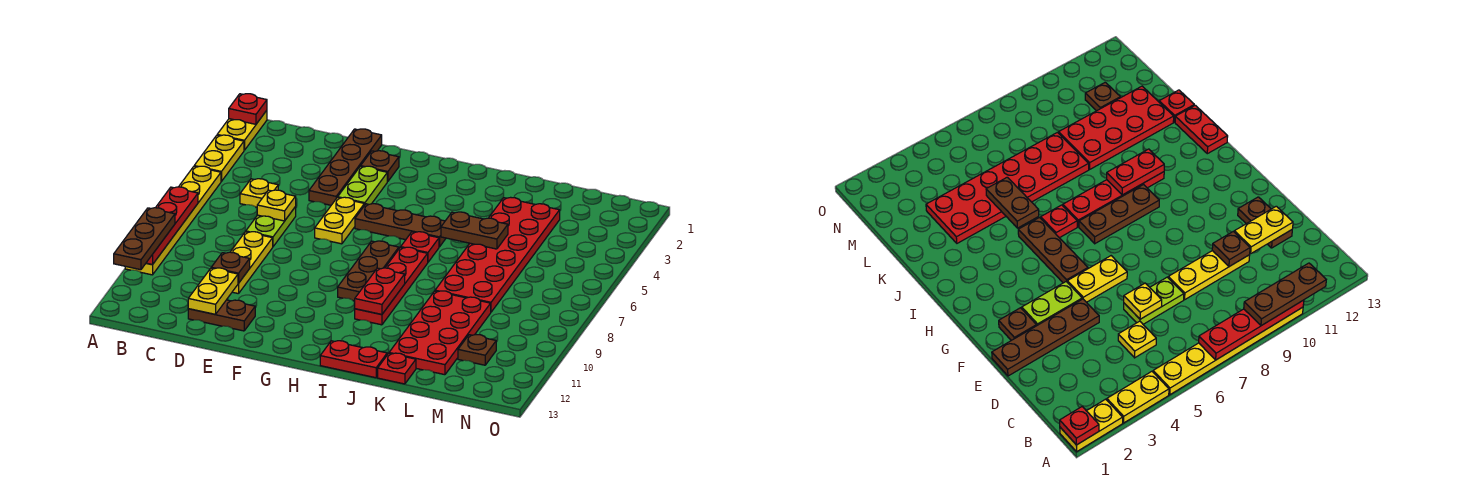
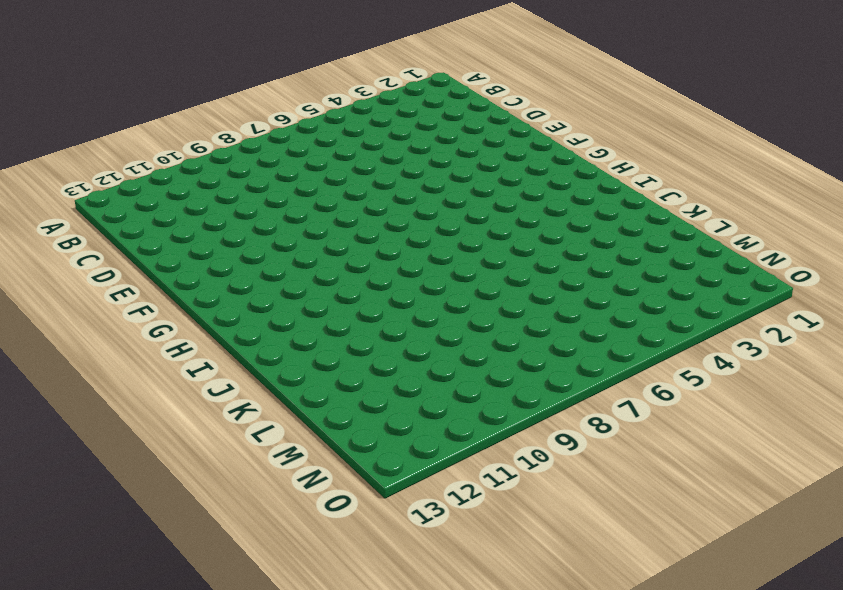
none -> yellow plate A1:A2 level 1
none -> yellow plate A3:A4 level 1
none -> yellow plate A5:A10 level 1

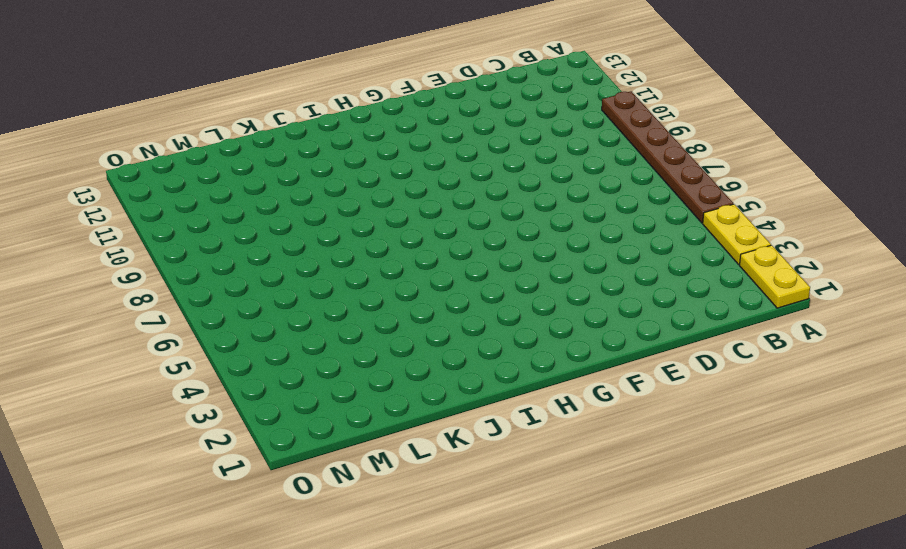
brown plate A5:A10 level 1 -> yellow plate A5:A10 level 1
none -> yellow plate C5 level 1
none -> lime plate D6:D7 level 1
none -> yellow plate D8:D10 level 1

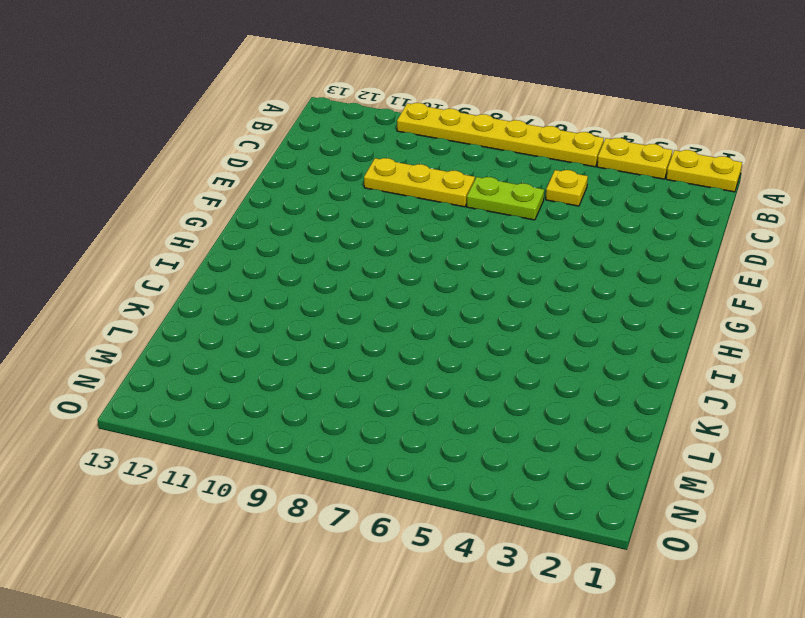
none -> brown plate D12:E12 level 1
none -> brown plate E1:E4 level 1
none -> brown plate F2 level 1

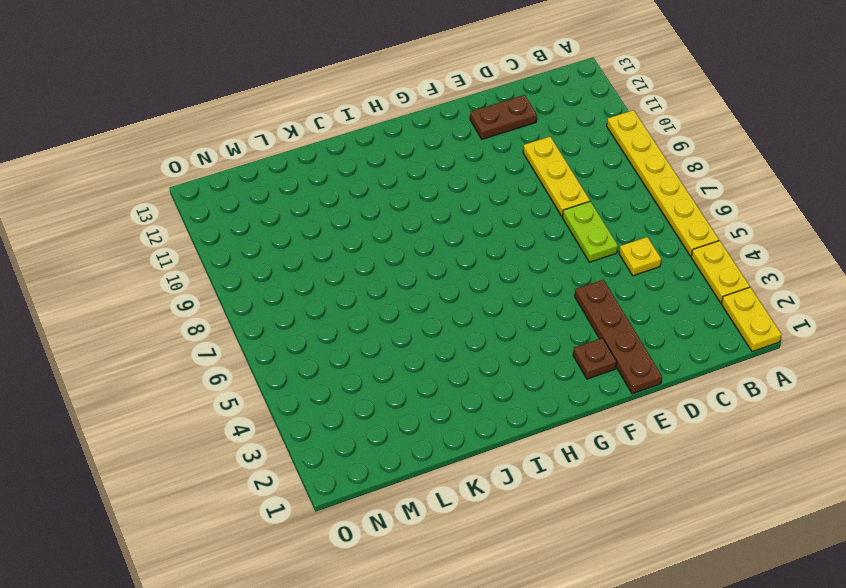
none -> lime plate F3:F4 level 1
none -> yellow plate F5:F6 level 1
none -> brown plate G5:I5 level 1

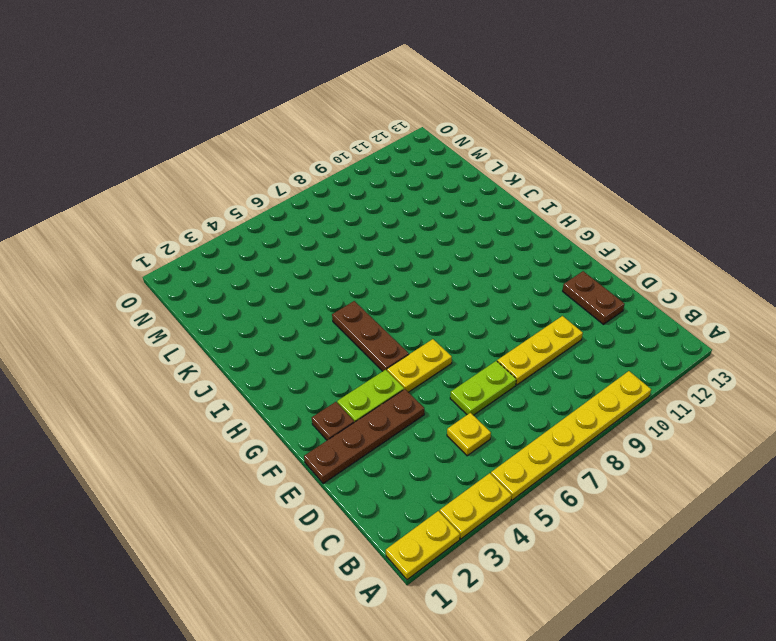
none -> brown plate H7:H9 level 1
none -> red plate I6 level 1
none -> red plate I7:I10 level 1

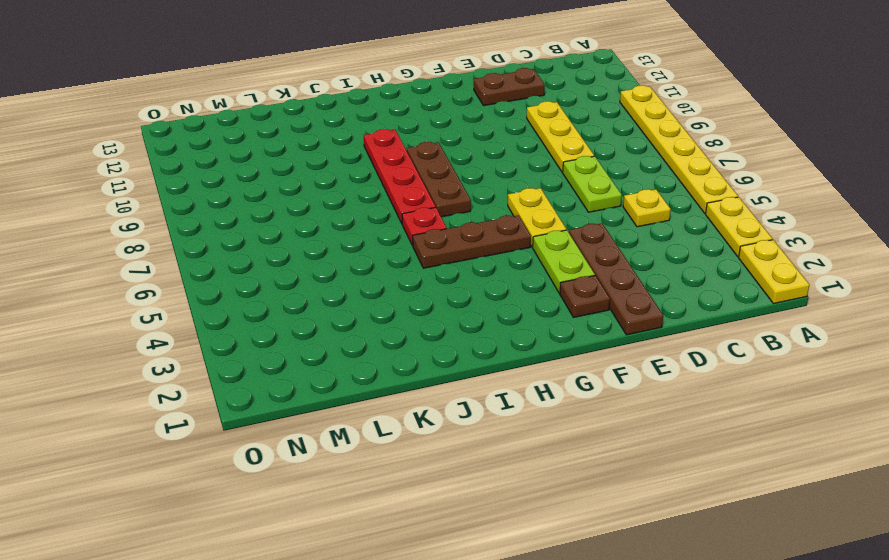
none -> red plate I13:J13 level 1
none -> red plate K3:L8 level 1
none -> red plate K9:L12 level 1

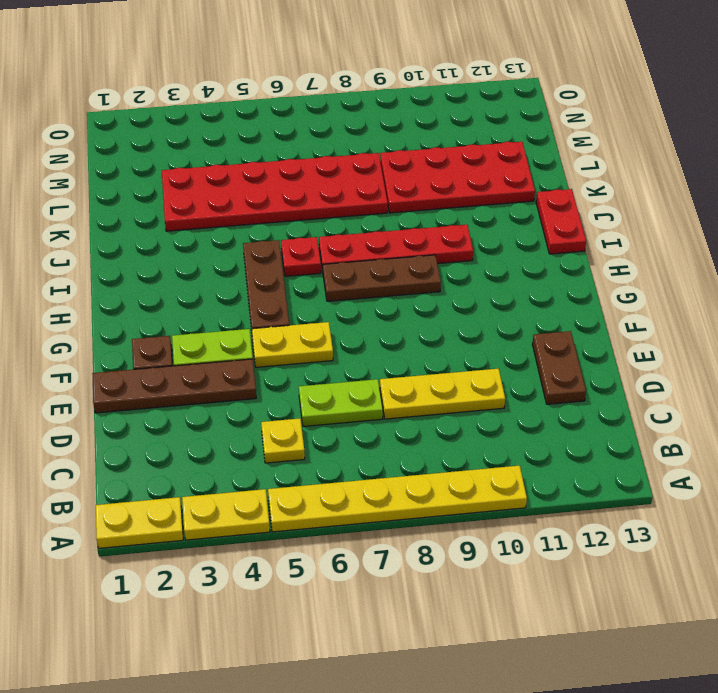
none -> red plate K13 level 1
none -> brown plate M11 level 1
none -> red plate A1 level 2

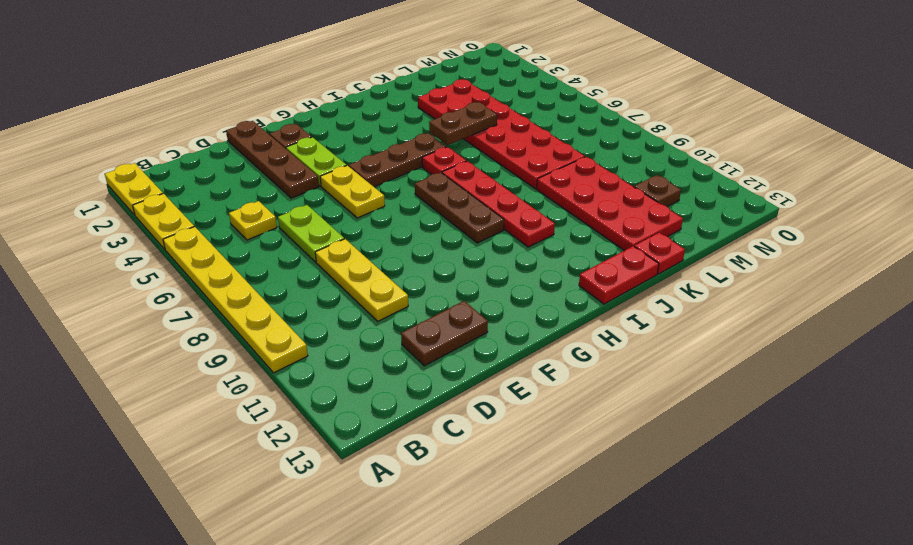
none -> red plate A1 level 2
none -> red plate A7:A10 level 2
none -> yellow plate D6 level 2

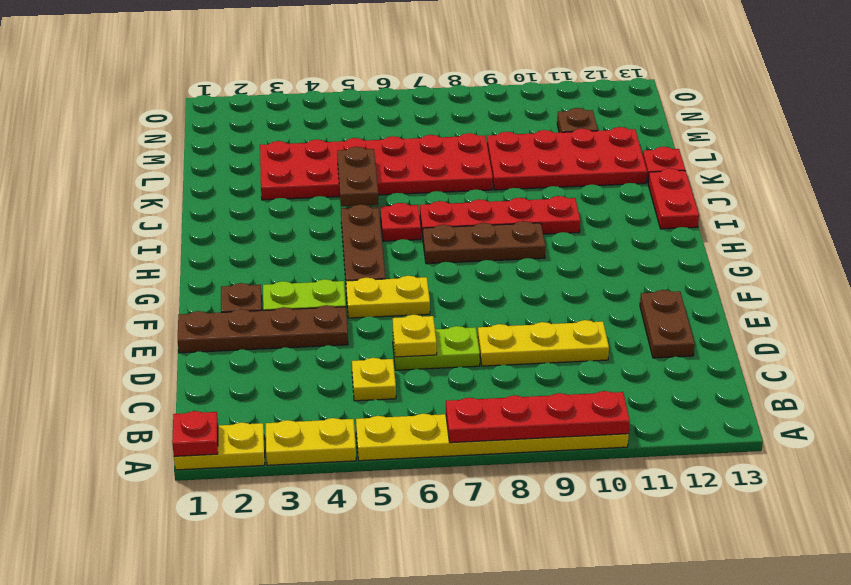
none -> brown plate D10 level 2
none -> yellow plate D11:D12 level 2
none -> red plate I9:I10 level 2

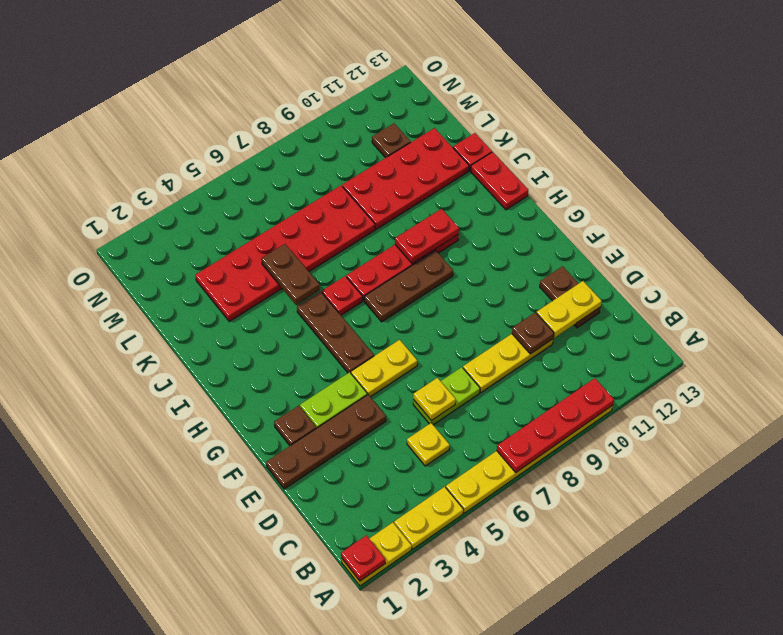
none -> brown plate A9:A11 level 3

